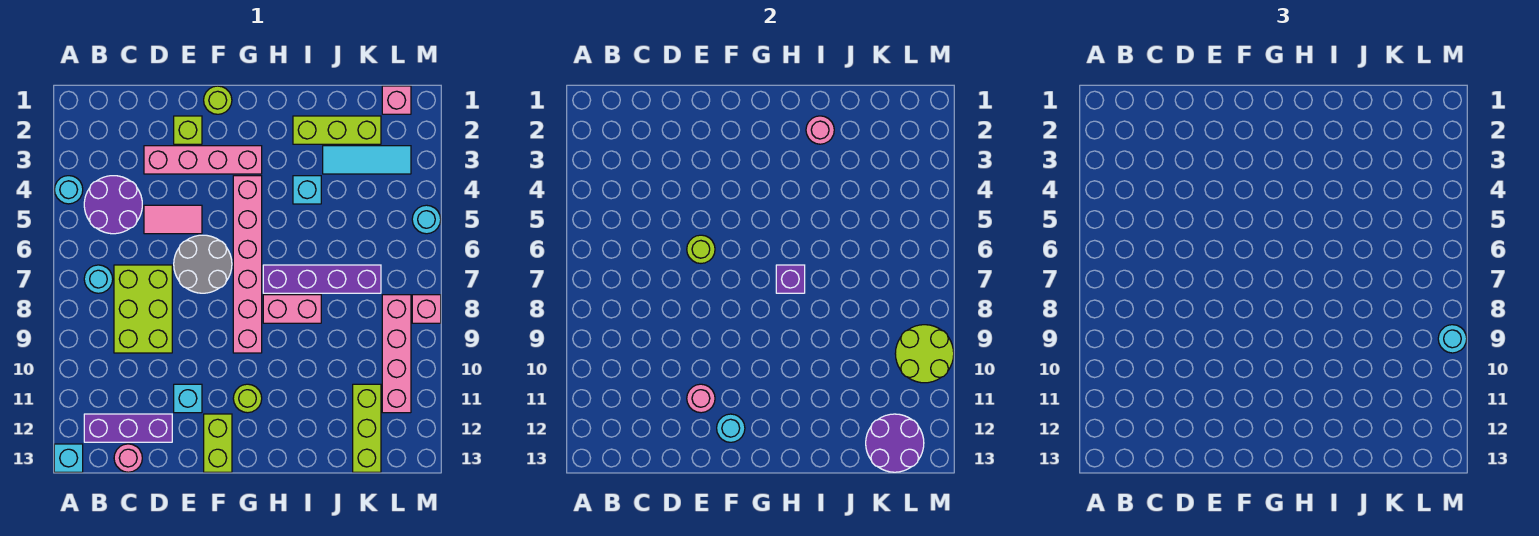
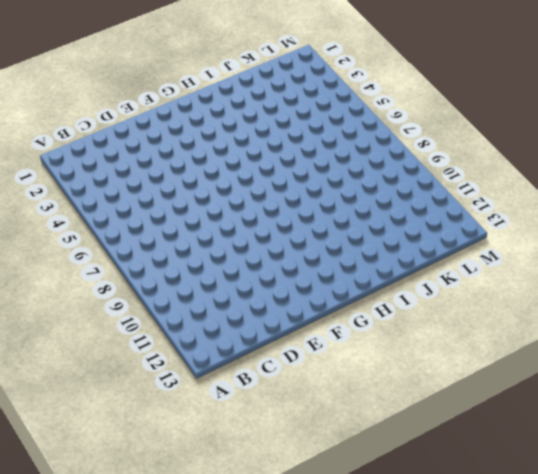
none -> cyan round brick A4 level 1
none -> cyan brick A13 level 1
none -> purple round brick B4:C5 level 1
none -> cyan round brick B7 level 1

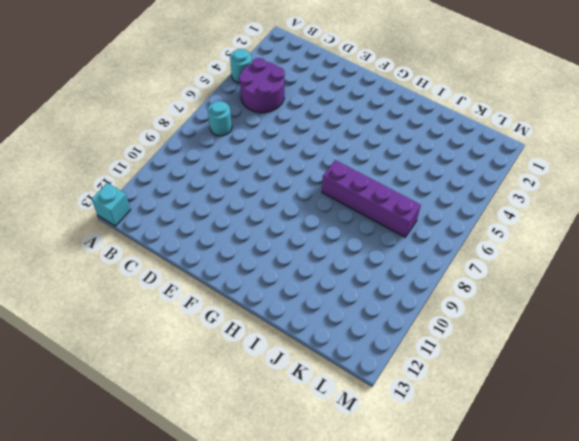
none -> purple brick B12:D12 level 1
none -> lime brick C7:D9 level 1
none -> pink round brick C13 level 1
none -> pink brick D3:G3 level 1

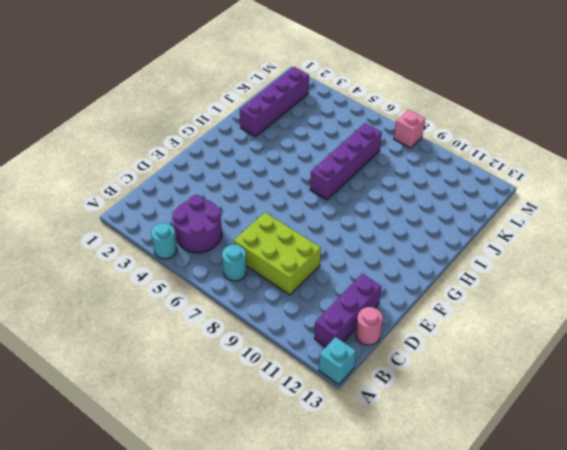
purple brick I2:L2 level 1 -> lime brick I2:K2 level 1
none -> pink brick D3:G3 level 1
none -> pink tile D5:E5 level 1
none -> lime brick E2 level 1
none -> grey round brick E6:F7 level 1

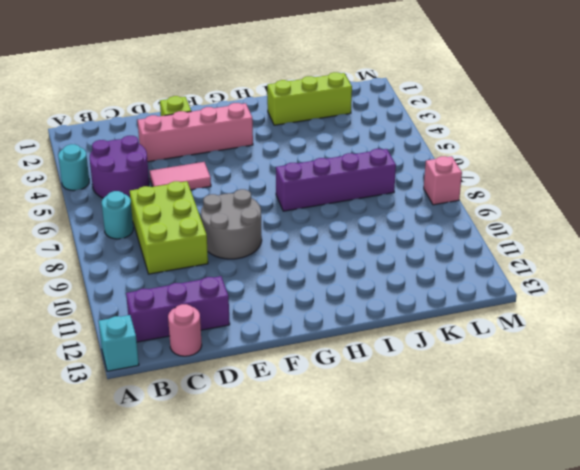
grey round brick E8:F9 level 1 -> grey round brick E6:F7 level 1
none -> cyan brick E11 level 1
none -> lime round brick F1 level 1
none -> lime brick F12:F13 level 1
none -> pink brick G4:G9 level 1

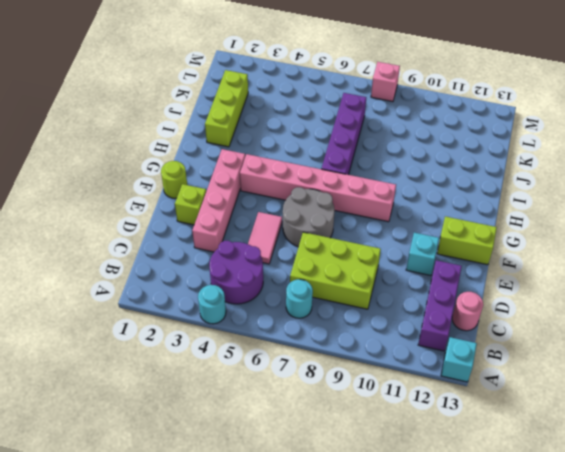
none -> lime round brick G11 level 1
none -> pink brick H8:I8 level 1
none -> cyan brick I4 level 1
none -> cyan tile J3:L3 level 1

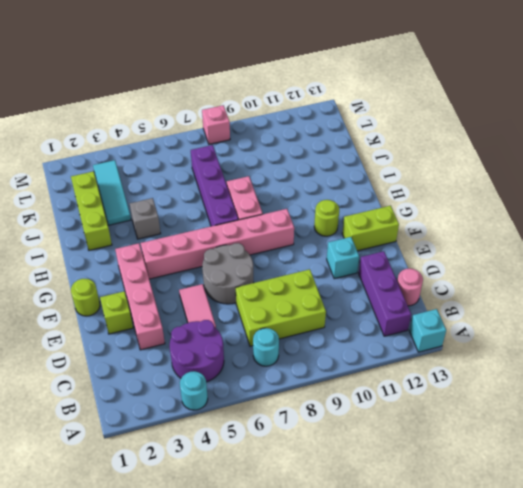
grey brick I4 level 1 -> cyan brick I4 level 1
none -> lime brick K11:K13 level 1
none -> pink brick L1 level 1
none -> pink brick L8:L11 level 1
none -> cyan round brick M5 level 1

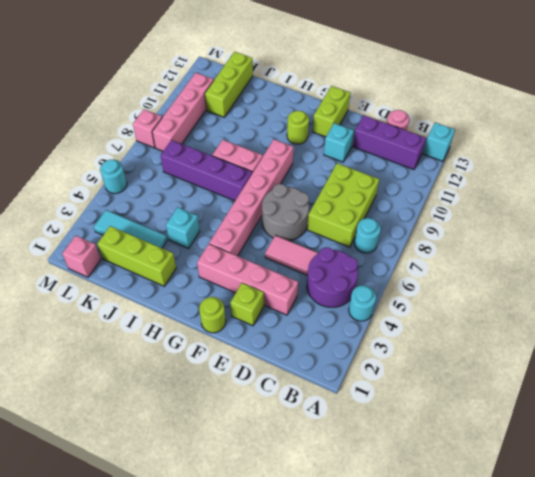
none -> lime round brick E6 level 2
none -> pink round brick E11 level 2
none -> cyan round brick F12 level 2
none -> purple brick H7 level 2

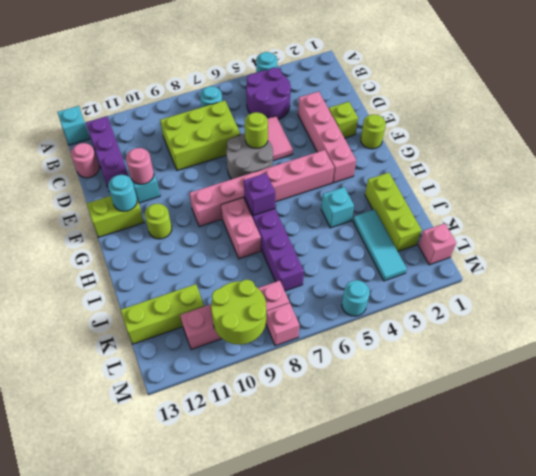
none -> pink round brick I2 level 2
none -> purple round brick K12:L13 level 2
none -> cyan round brick M9 level 3

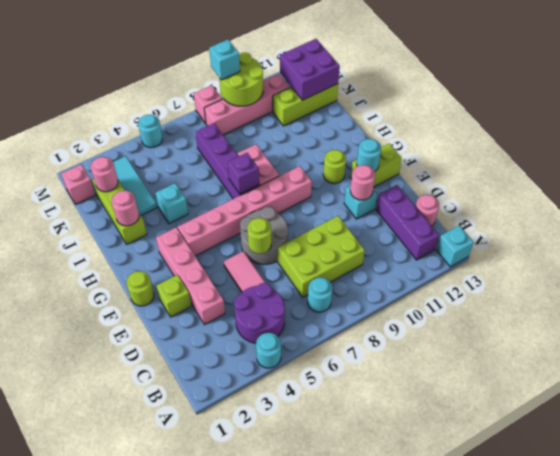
pink round brick K2 level 2 -> none
purple brick K12:L13 level 2 -> purple round brick K12:L13 level 2
cyan brick M9 level 3 -> cyan round brick M9 level 3

